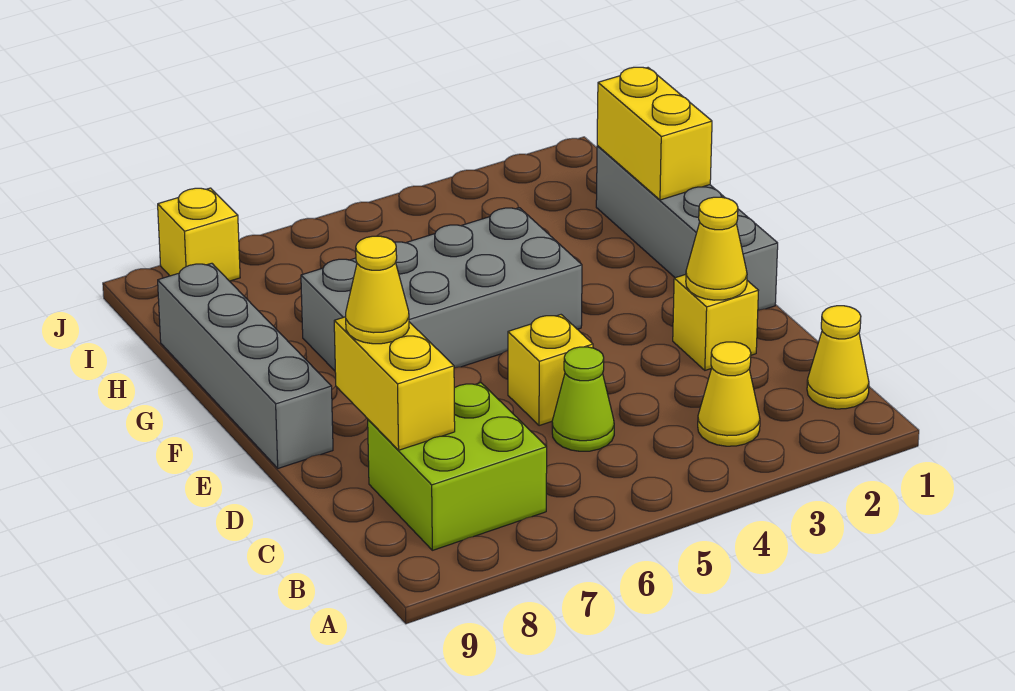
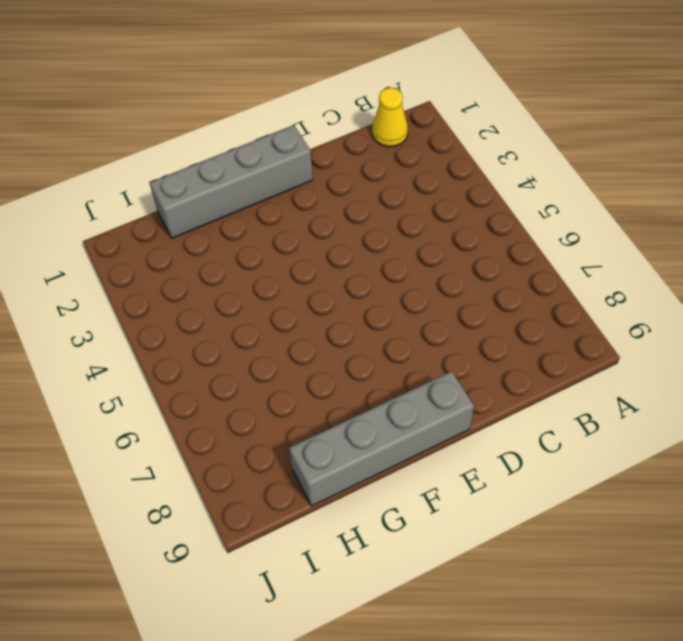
none -> yellow cone B3 level 1
none -> lime brick B7:C8 level 1
none -> lime cone C5 level 1

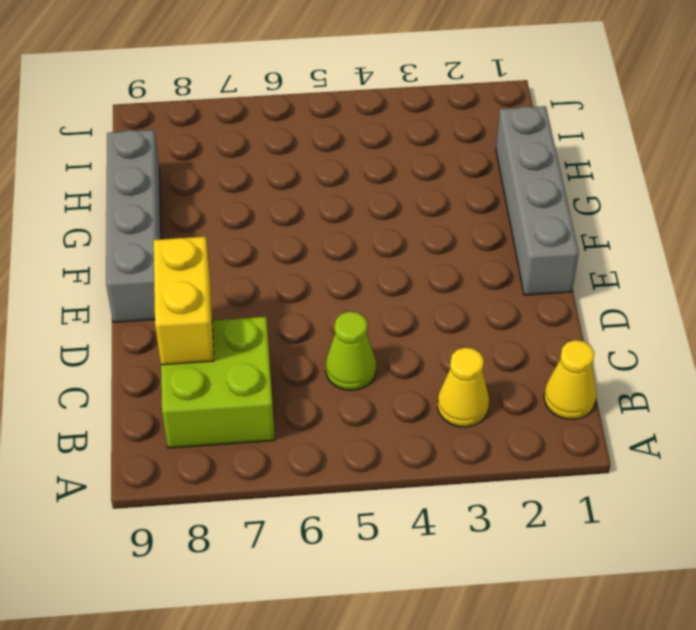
none -> yellow brick D2 level 1
none -> yellow brick D5 level 1
none -> grey brick F4:G7 level 1

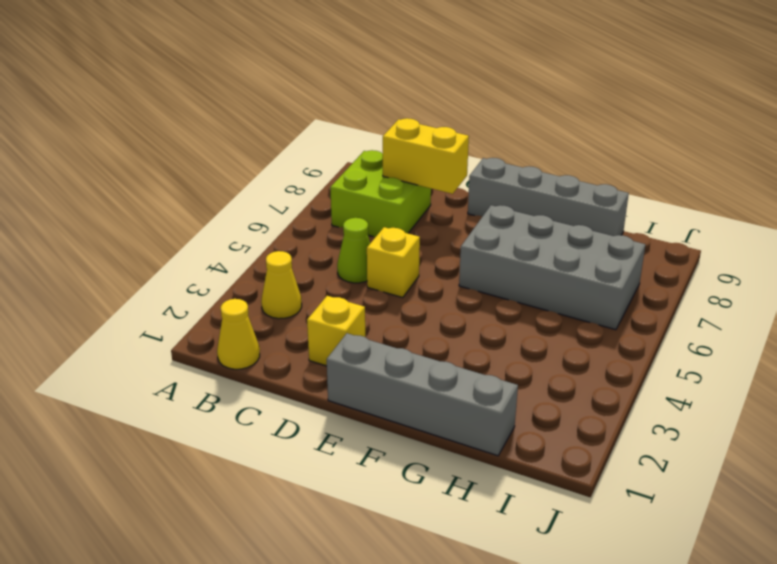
grey brick F6:I7 level 1 -> grey brick F4:G7 level 1
none -> yellow brick J8 level 1
none -> yellow cone D2 level 2
none -> yellow brick G1:H1 level 2

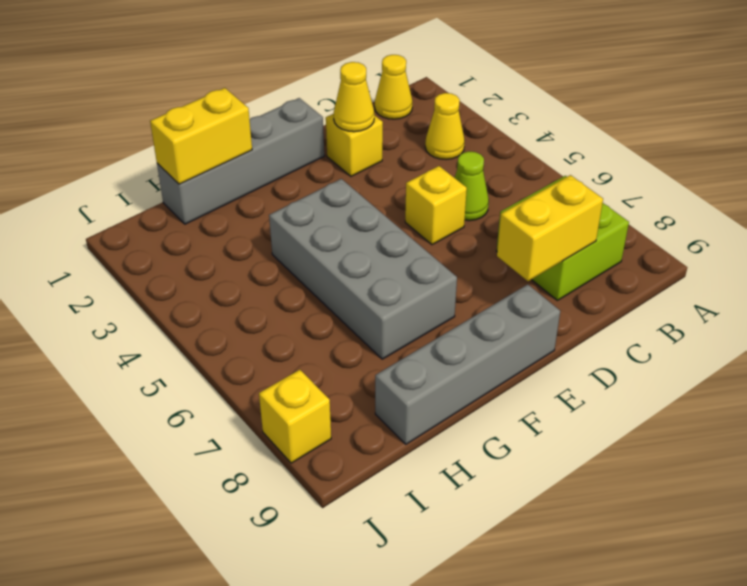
none -> yellow cone D8 level 3

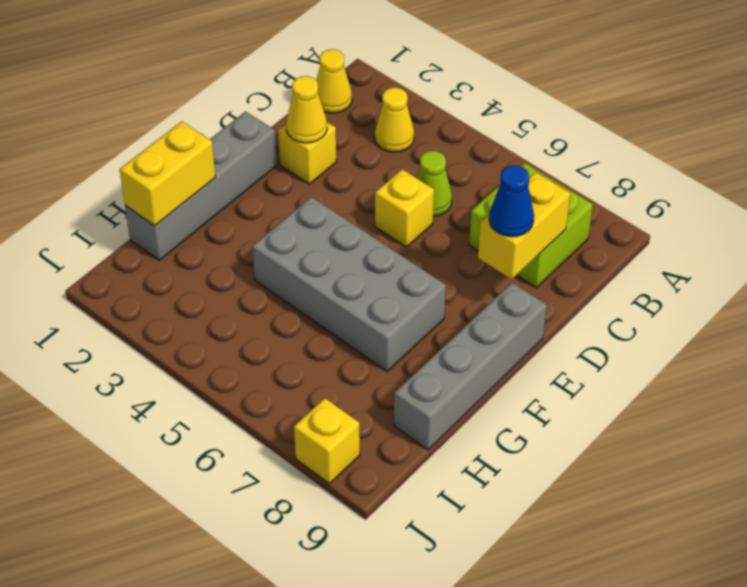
blue cone D8 level 3 -> yellow cone D8 level 3

